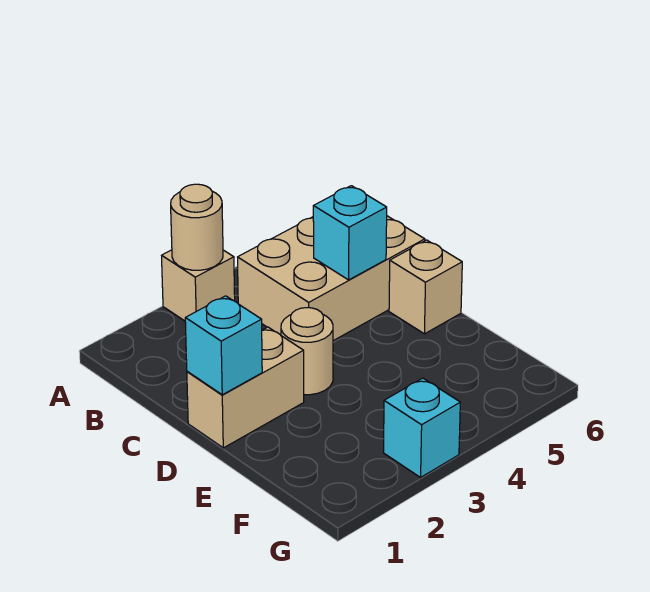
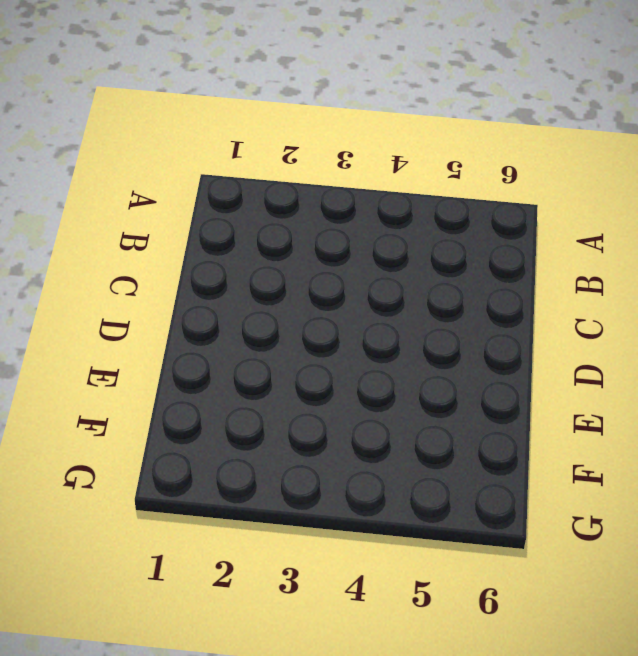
none -> tan brick A3 level 1
none -> tan brick B4:C6 level 1

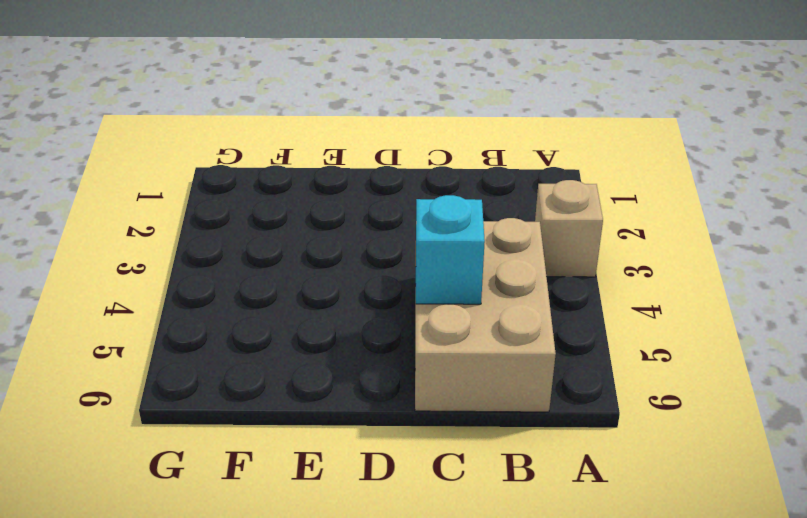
none -> tan brick D1:D2 level 1
none -> tan round brick D3 level 1

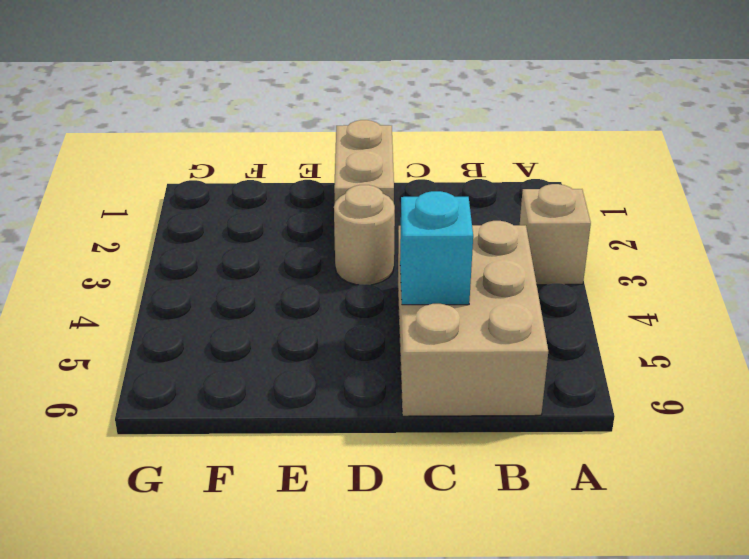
none -> tan brick D6 level 1
none -> cyan brick G3 level 1

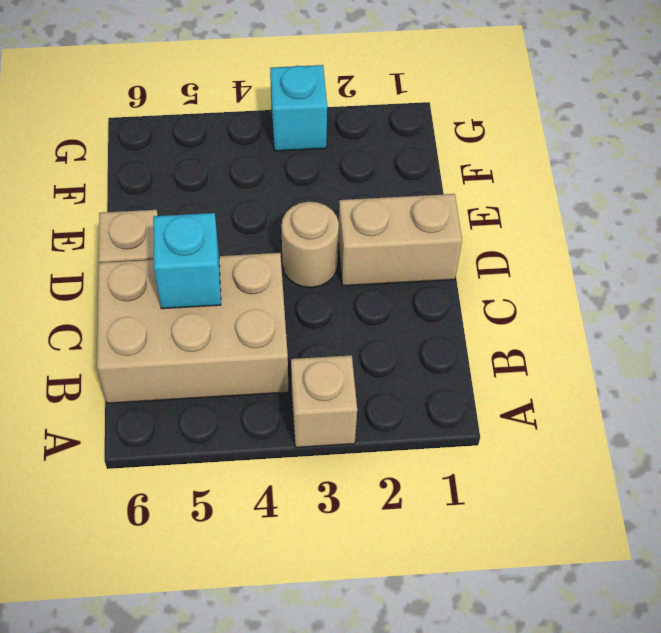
none -> tan round brick A3 level 2
none -> cyan brick D1 level 2

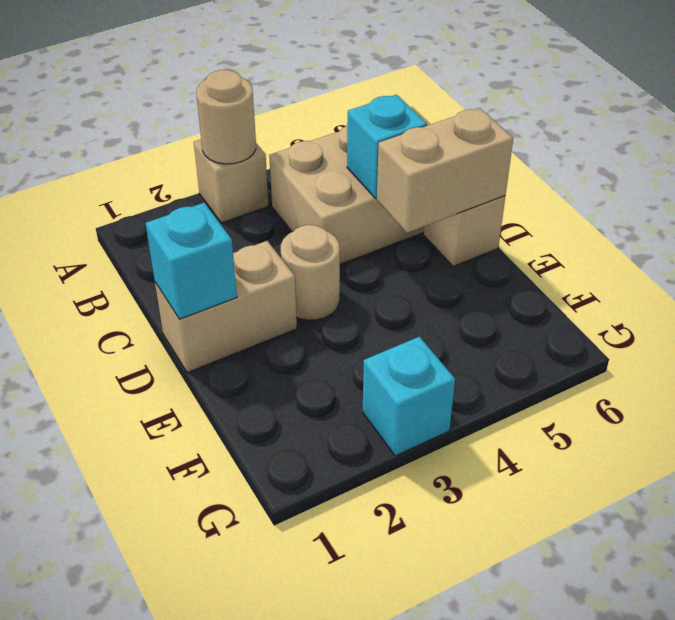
tan brick D5:D6 level 2 -> none

